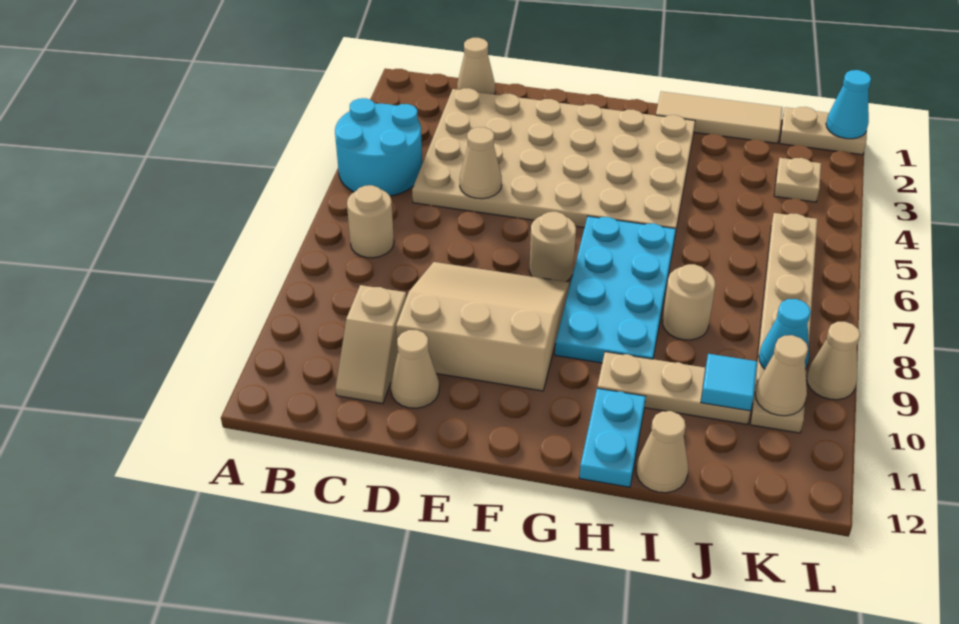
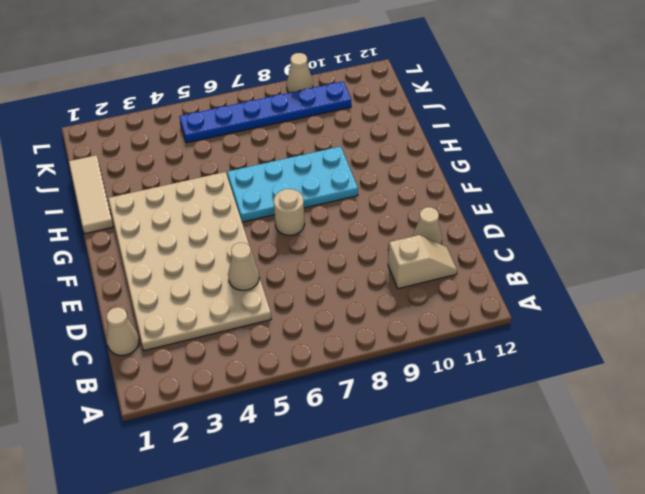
blue plate K5:K10 level 1 -> tan plate K5:K10 level 1
none -> cyan round brick A4:B5 level 1
none -> tan round brick B7 level 1
none -> tan slope D8:F10 level 1 top 10

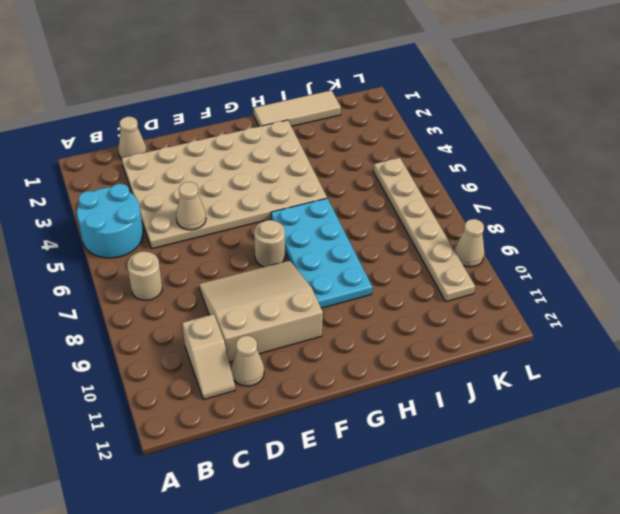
none -> tan plate H10:J10 level 1
none -> cyan plate H11:H12 level 1
none -> tan round brick I8 level 1

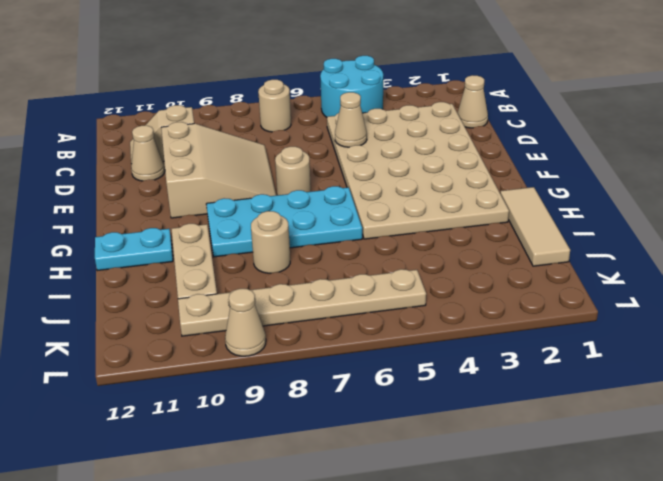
none -> tan cone I12 level 1
none -> tan plate K1:L1 level 1
none -> tan plate K3 level 1

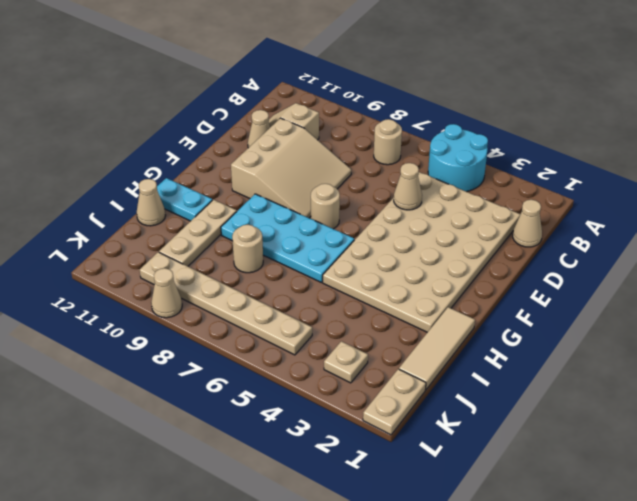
none -> cyan tile J10 level 2
none -> cyan cone K9 level 2
none -> tan cone K10 level 2

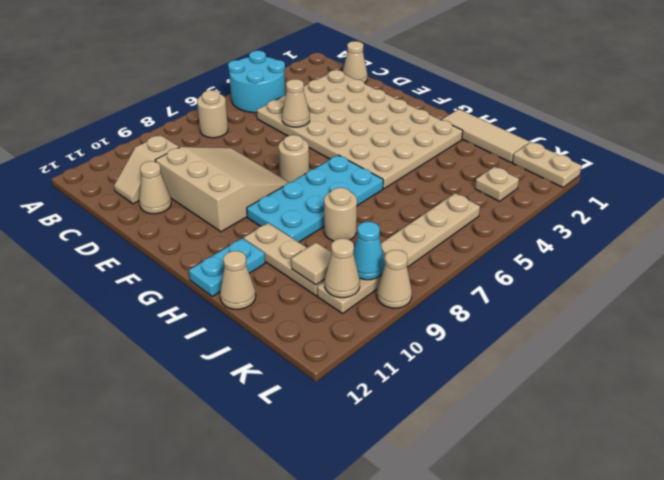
tan tile J10 level 2 -> cyan tile J10 level 2
none -> cyan cone L1 level 2

